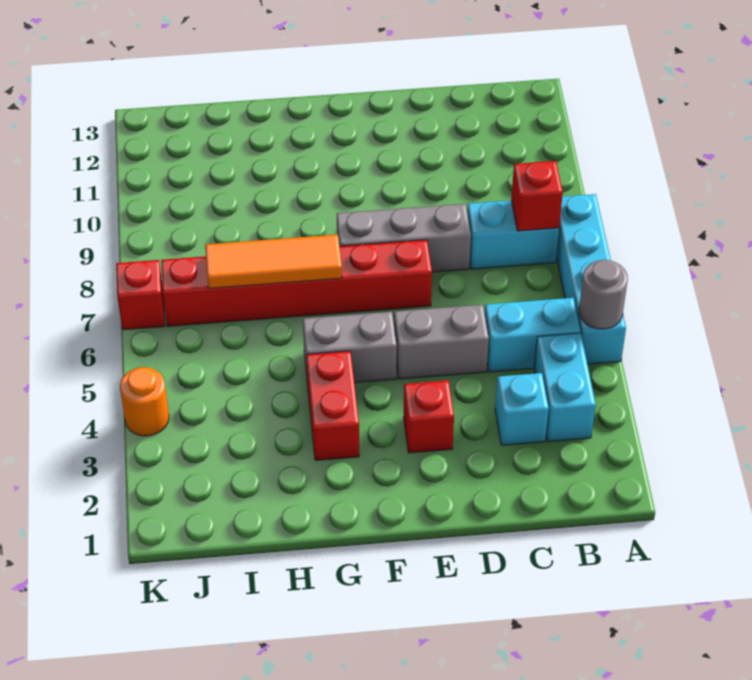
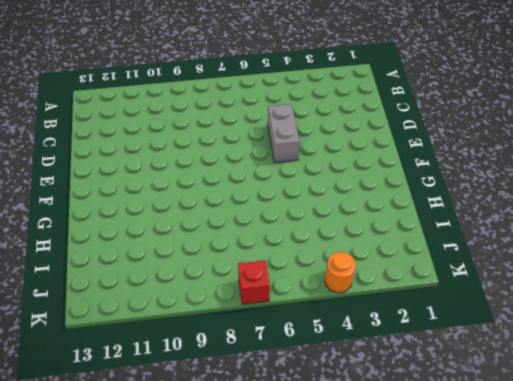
none -> cyan brick A5:A8 level 1
none -> cyan brick B3:B4 level 1
none -> cyan brick B5:C5 level 1

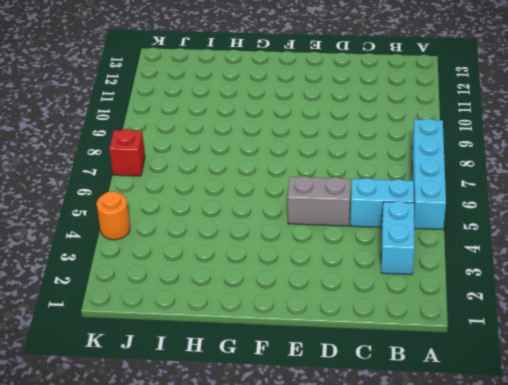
none -> cyan brick B8:C8 level 1
none -> cyan brick C3 level 1
none -> grey brick D8:F8 level 1

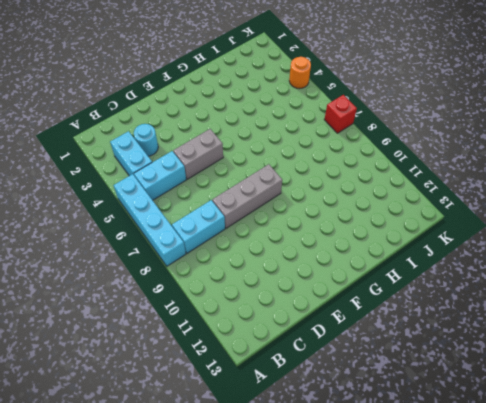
cyan round brick C3 level 1 -> cyan brick C3 level 1
none -> red brick E3 level 1
none -> red brick E7:J7 level 1
none -> grey brick F5:G5 level 1

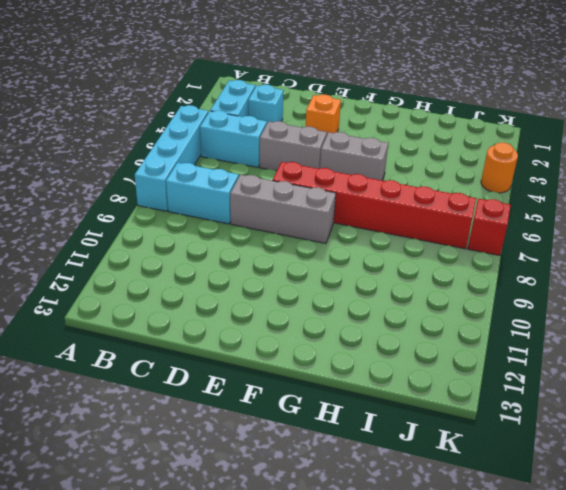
orange brick E3 level 1 -> red brick E3 level 1
none -> red brick G3:G4 level 1
none -> grey round brick A5 level 2
none -> red brick B8 level 2

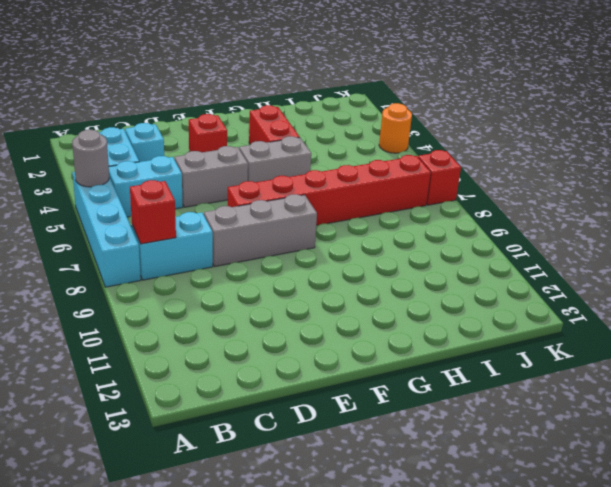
none -> orange tile G7:I7 level 2

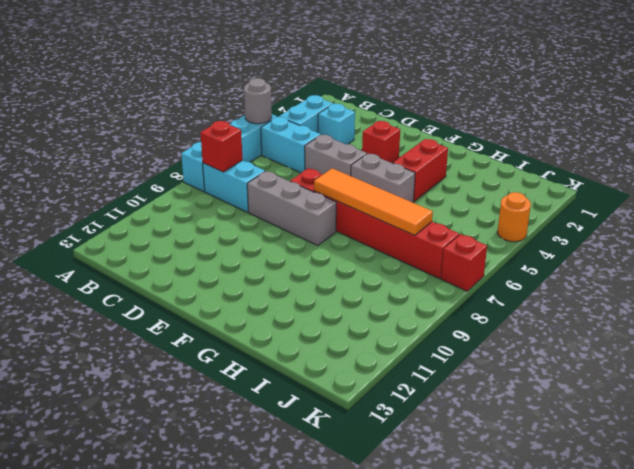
orange tile F7:I7 level 2 -> orange tile G7:I7 level 2

